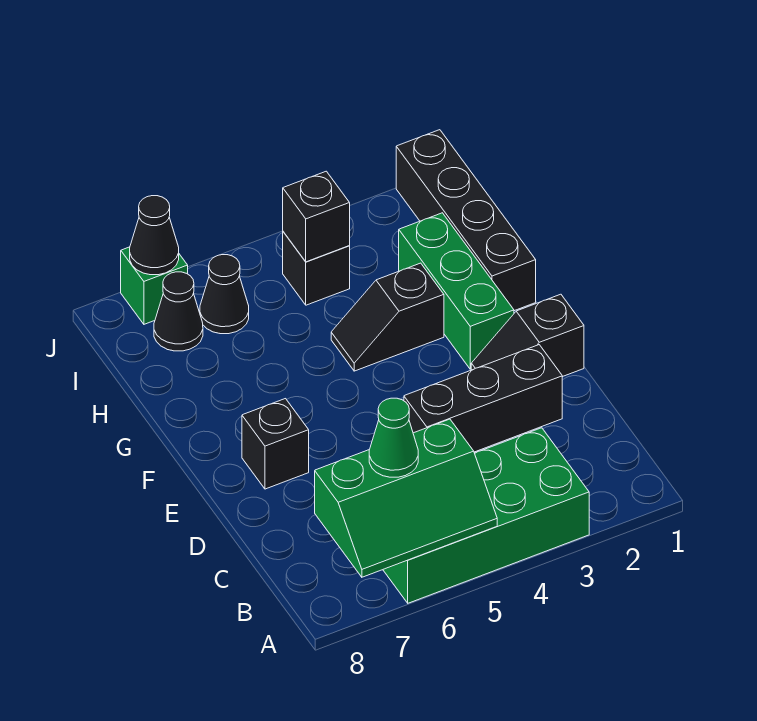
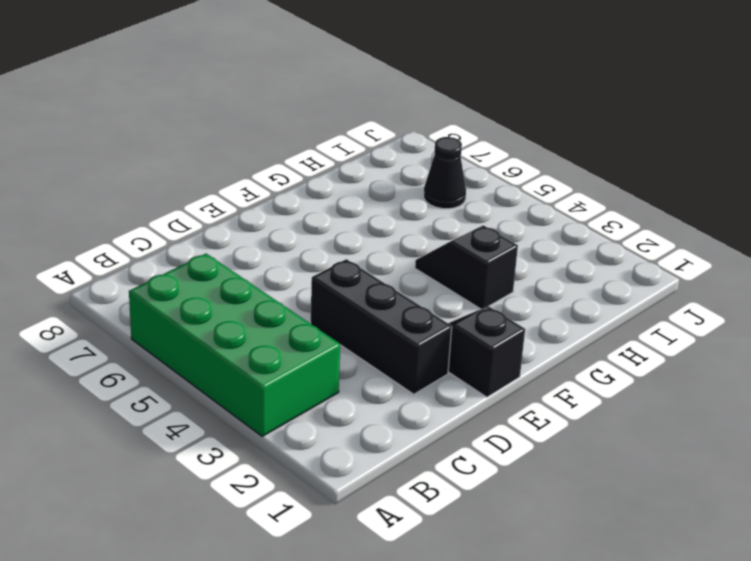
none -> black brick E7 level 1
none -> green brick F2:H2 level 1
none -> black brick G1:J1 level 1

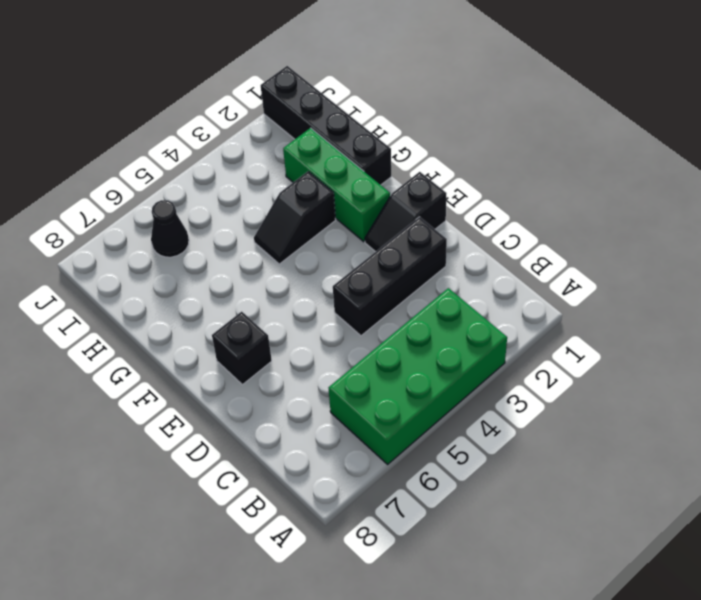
none -> black brick I4 level 1
none -> black cone I7 level 1
none -> green brick J7 level 1

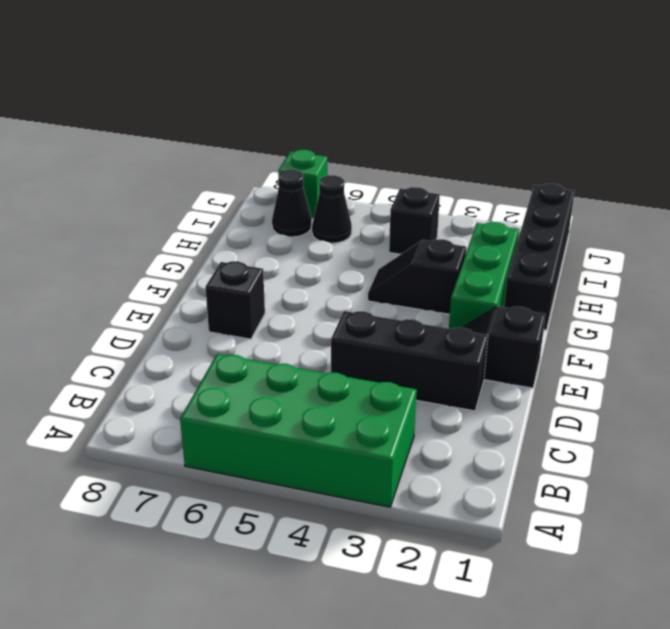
none -> green slope A5:B7 level 2 top B
none -> black brick I4 level 2
none -> black cone J7 level 2

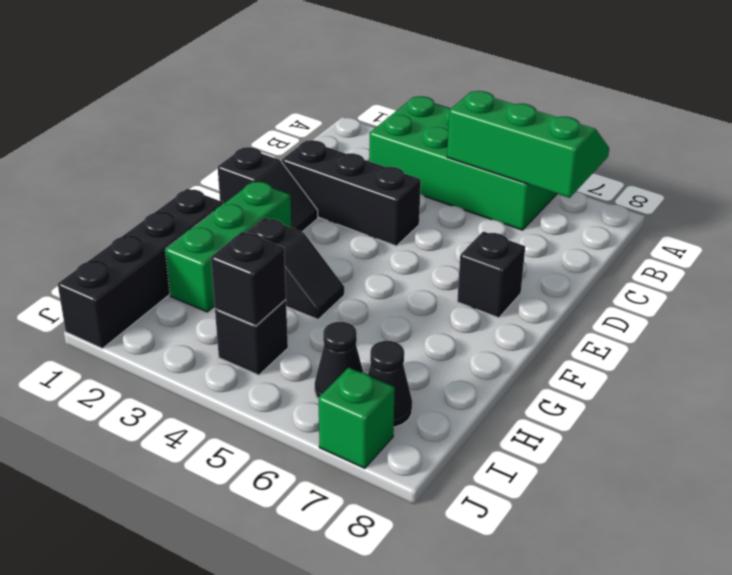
none -> black cone J7 level 2
none -> green cone B6 level 3

